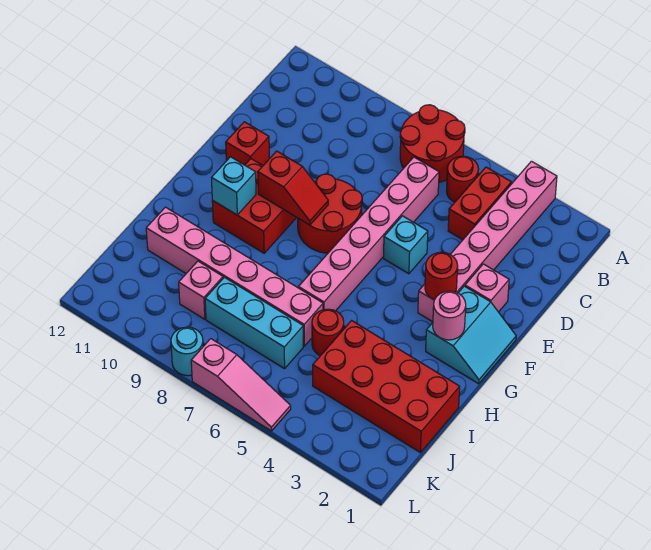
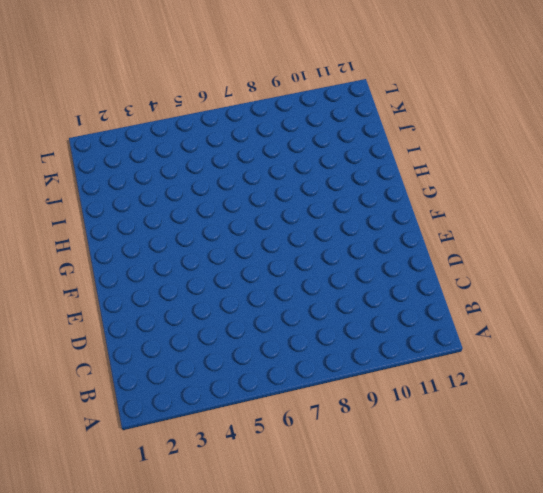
none -> pink brick A3:F3 level 1
none -> red round brick A6:B7 level 1
none -> red brick B4:C4 level 1

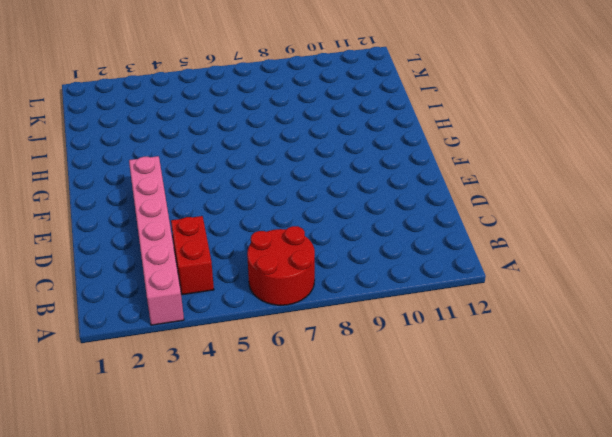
none -> red round brick B5 level 1
none -> pink brick C6:H6 level 1
none -> pink brick E2 level 1

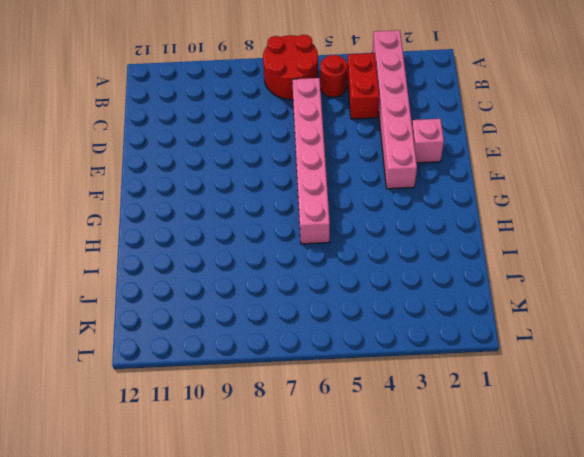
none -> cyan brick E5 level 1
none -> red round brick E7:F8 level 1
none -> red brick E11 level 1

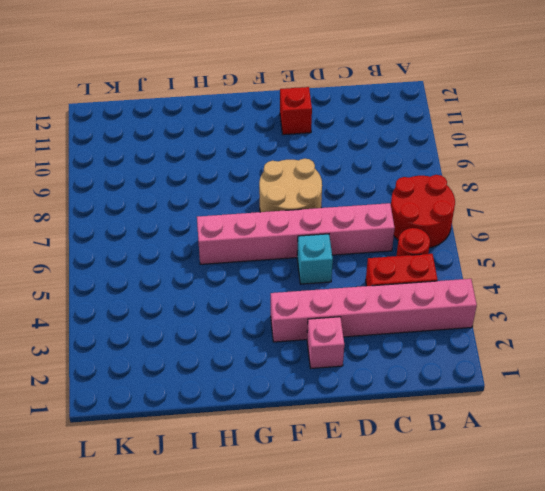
tan round brick E7:F8 level 1 -> red round brick E7:F8 level 1
none -> cyan slope F1:G2 level 1 top 2
none -> red brick F9:G10 level 1
none -> red brick I1:J4 level 1

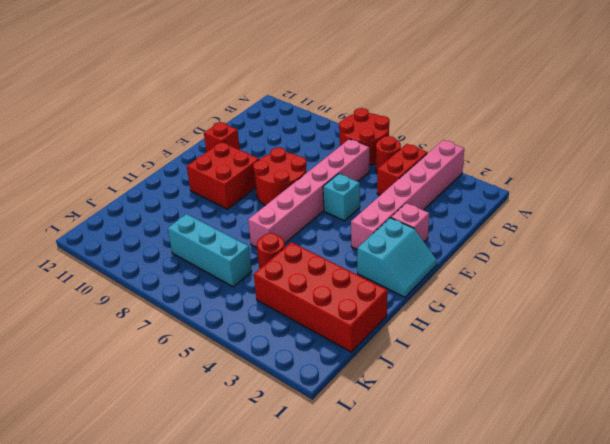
none -> pink brick I6:I11 level 1
none -> pink brick J9 level 1
none -> pink slope L5:L7 level 1 top 7

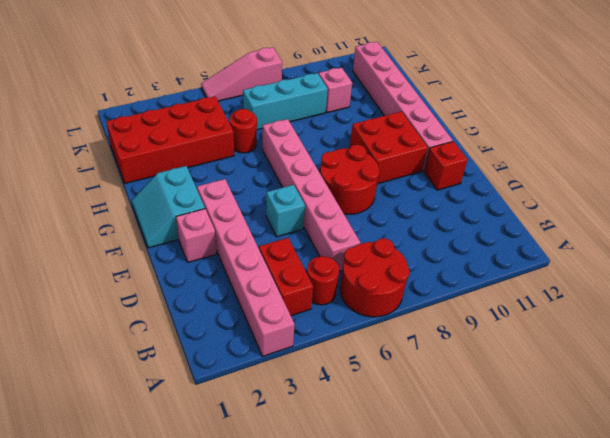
pink brick F11:K11 level 1 -> pink brick I6:I11 level 1
none -> cyan round brick L8 level 1
none -> red round brick F3 level 2
none -> red slope F8:F9 level 2 top 9

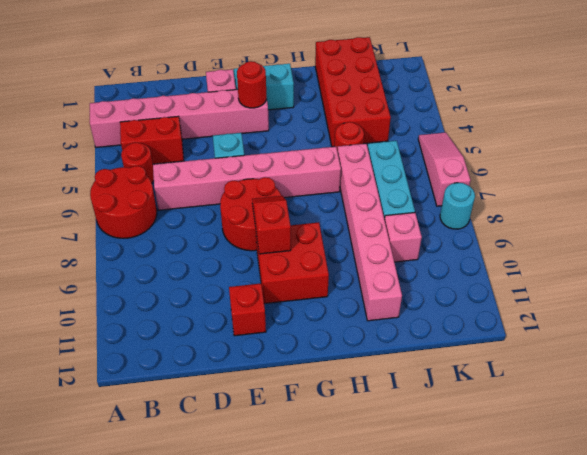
none -> pink round brick G2 level 2
none -> cyan brick G10 level 2

